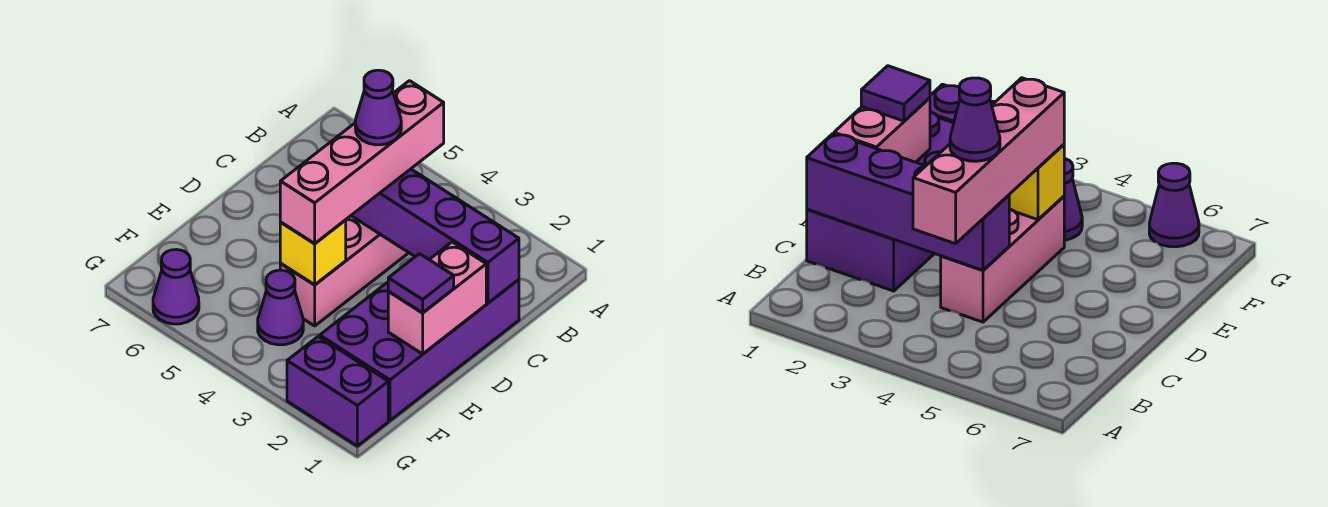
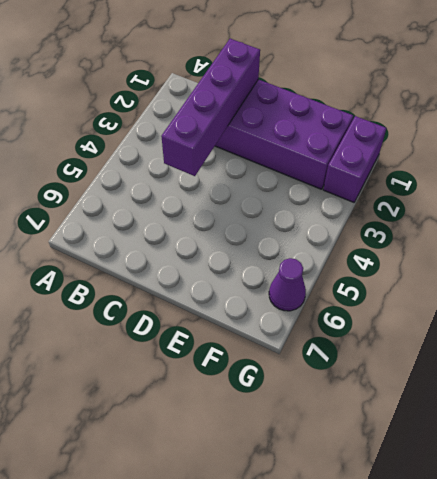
none -> pink brick C4:E4 level 1
none -> purple cone F4 level 1

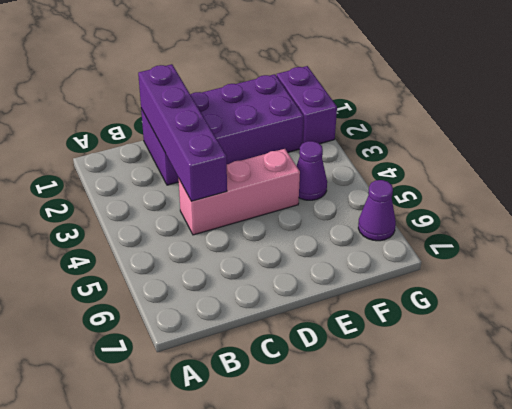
none -> pink brick D1:E1 level 2
none -> yellow brick E4 level 2

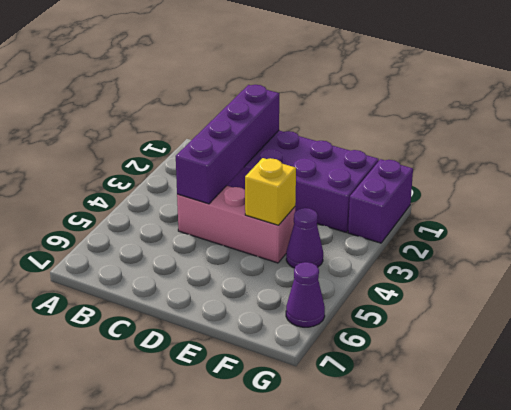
none -> pink brick D1:E1 level 2
none -> pink brick B4:E4 level 3

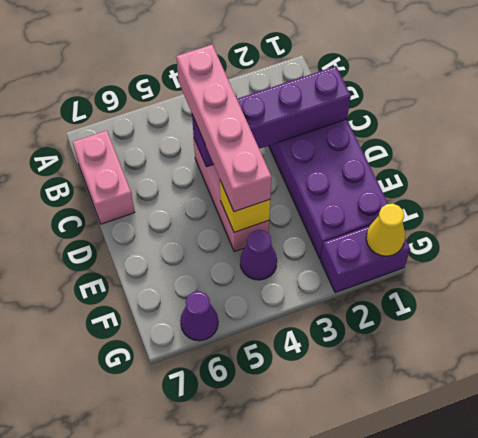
pink brick B7:C7 level 1 -> pink brick D1:E1 level 2
yellow cone G1 level 2 -> none
none -> purple tile E1 level 3
none -> purple cone C4 level 4

